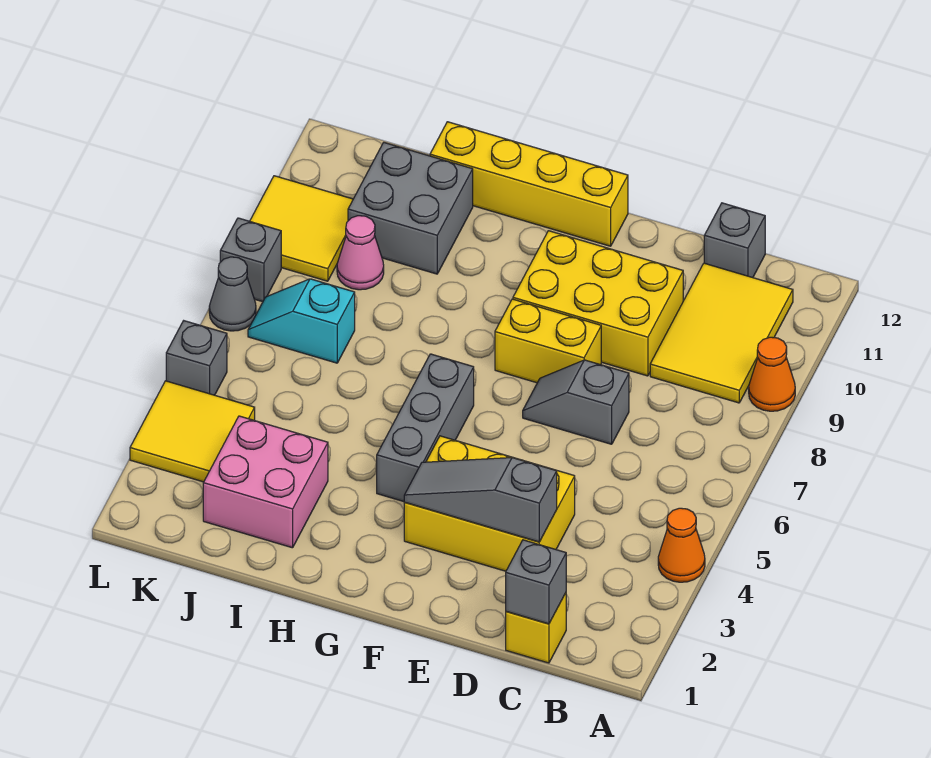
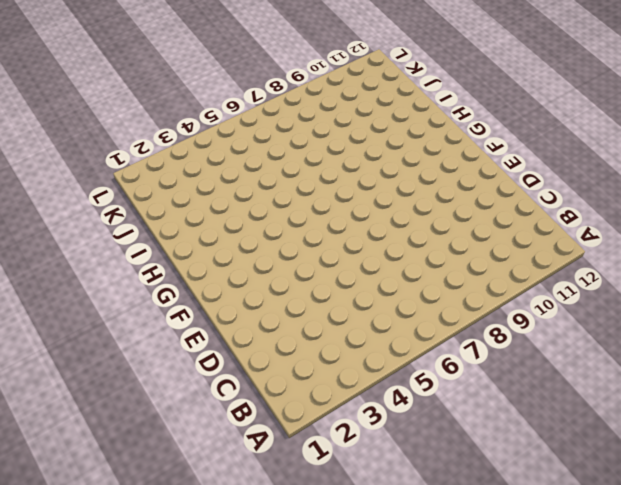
none -> orange cone A4 level 1
none -> orange cone A9 level 1
none -> yellow tile B9:C11 level 1

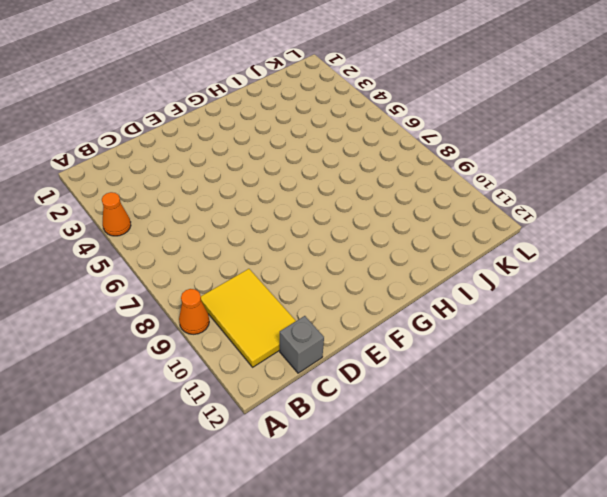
none -> yellow brick C1 level 1
none -> yellow brick D3:F4 level 1
none -> grey slope D7:E7 level 1 top D

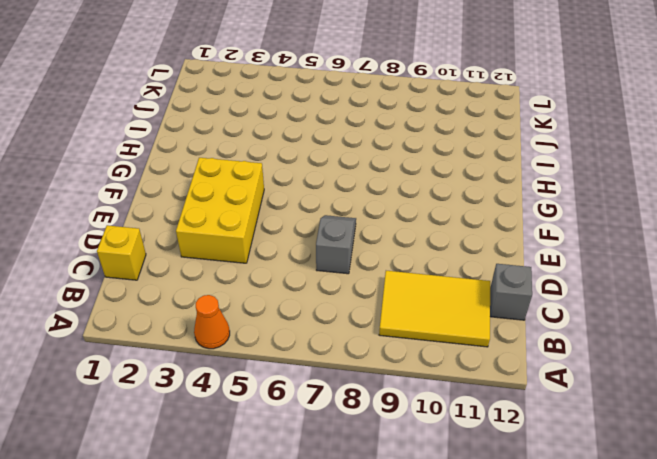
none -> orange cone A9 level 1
none -> yellow brick D9:F10 level 1
none -> yellow brick E8:F8 level 1

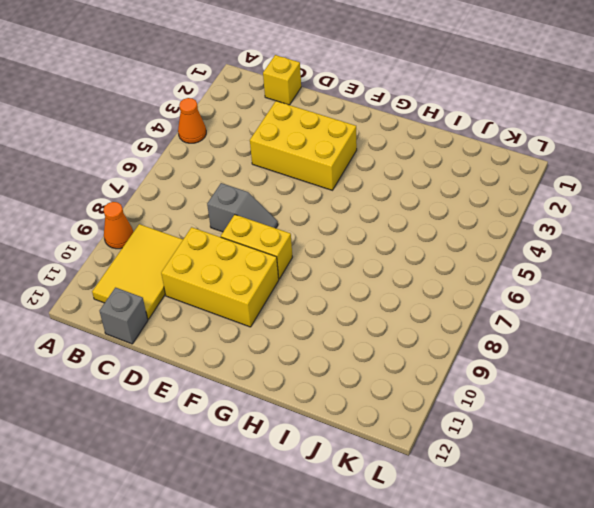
none -> yellow brick F12:I12 level 1
none -> grey brick G4:G6 level 1
none -> pink brick I2:J3 level 1

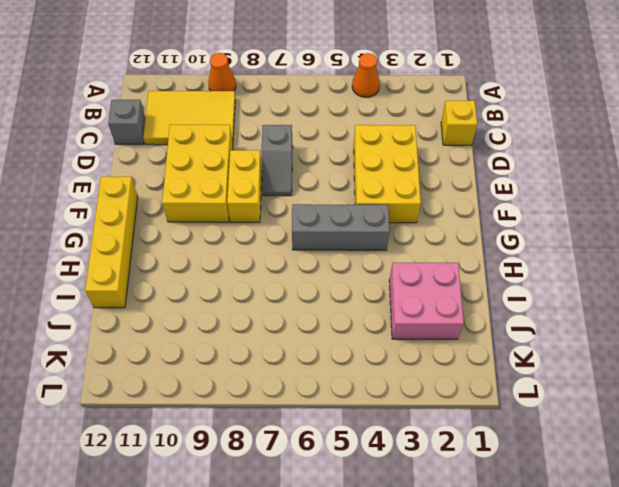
none -> grey brick I10:J11 level 1
none -> cyan slope J7:K7 level 1 top J
none -> pink cone J9 level 1

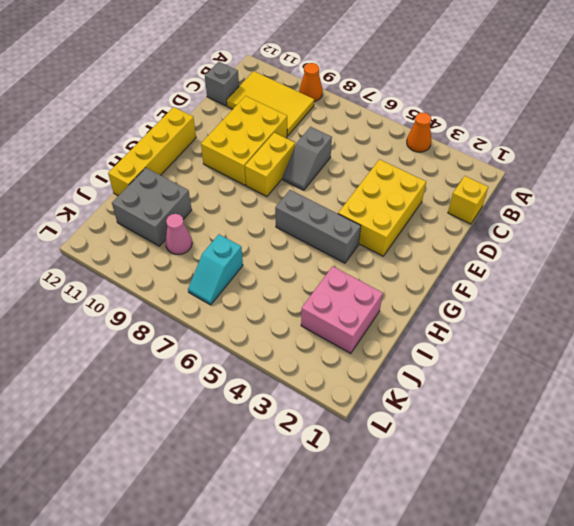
none -> yellow tile K3:L4 level 1
none -> yellow tile K9:L10 level 1
none -> grey brick L5 level 1

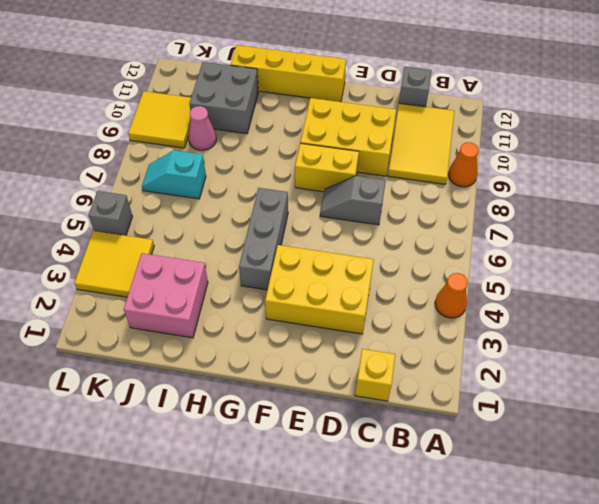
none -> grey cone L7 level 1
none -> grey brick L8 level 1
none -> grey brick C1 level 2

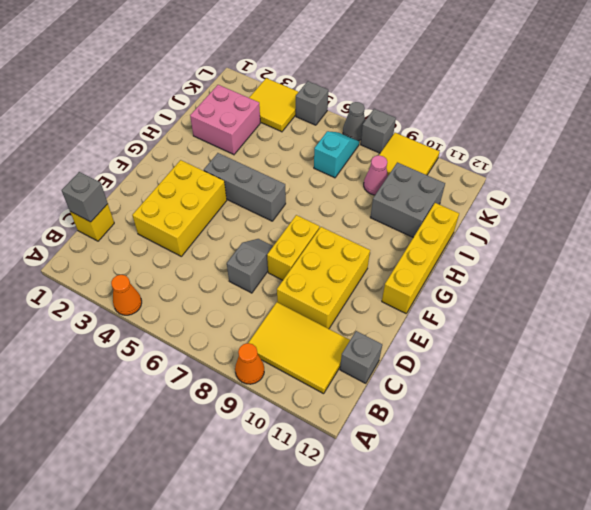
none -> grey slope D3:F3 level 2 top D

